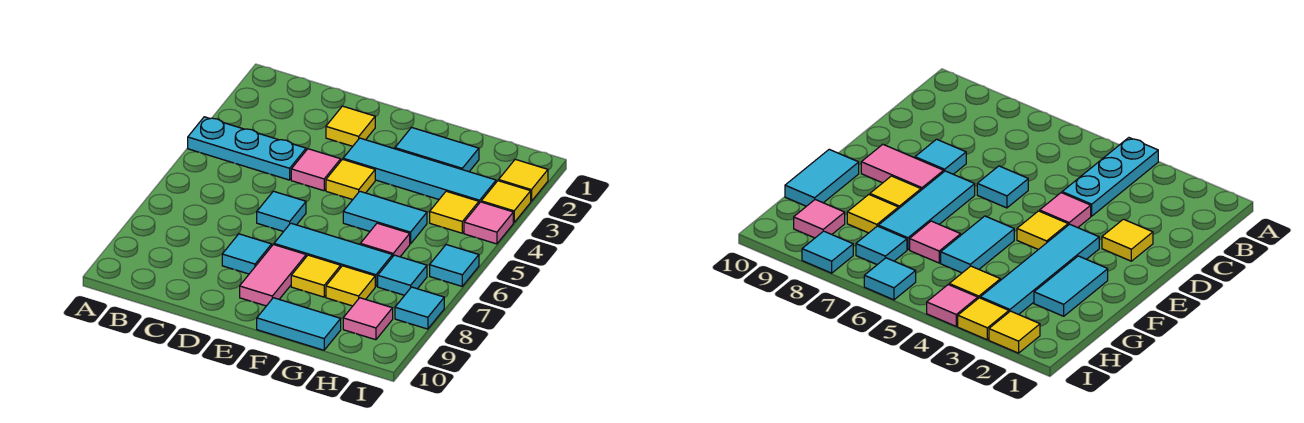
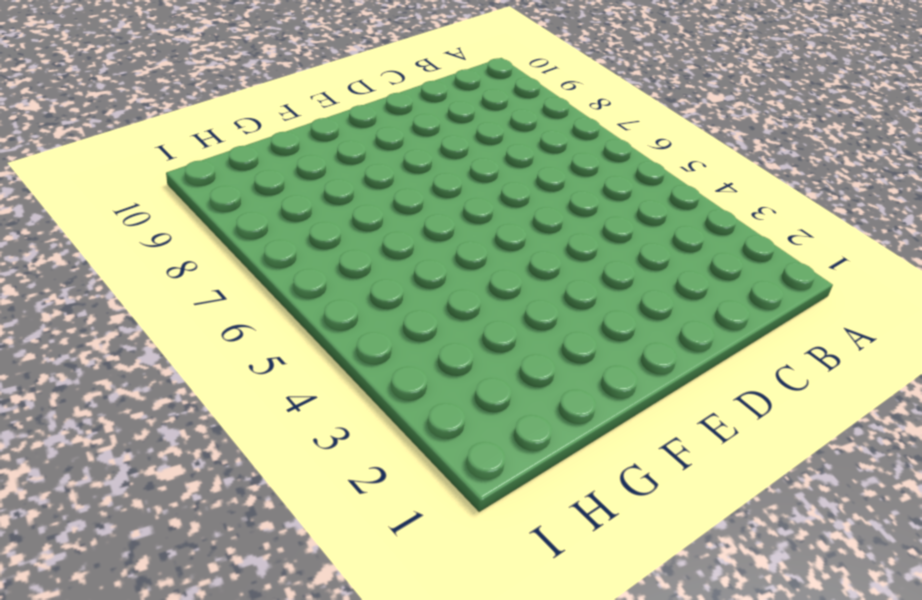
none -> cyan plate A4:C4 level 1
none -> yellow tile D2 level 1
none -> pink tile D4 level 1

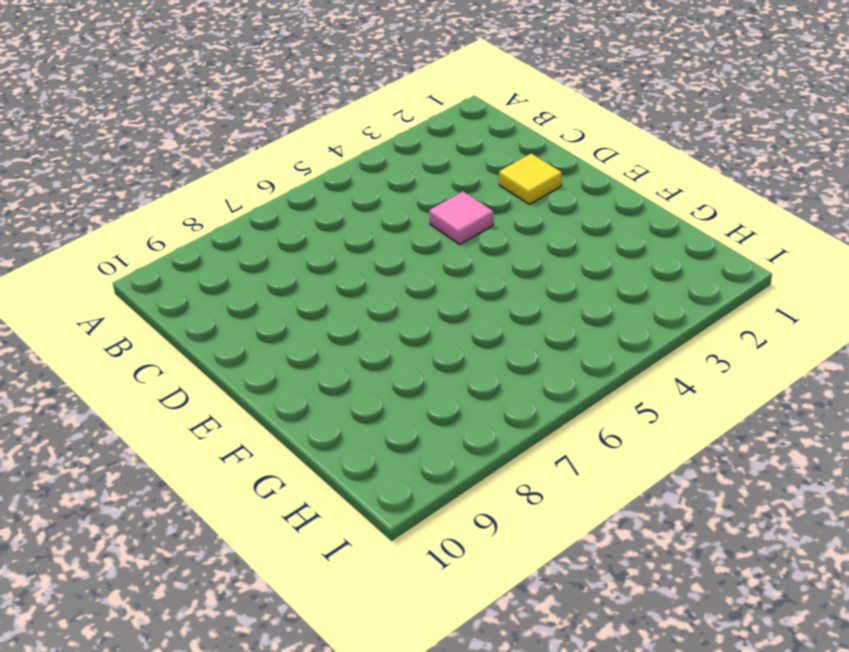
none -> cyan plate A4:C4 level 1
none -> cyan tile D6 level 1
none -> cyan tile D8 level 1

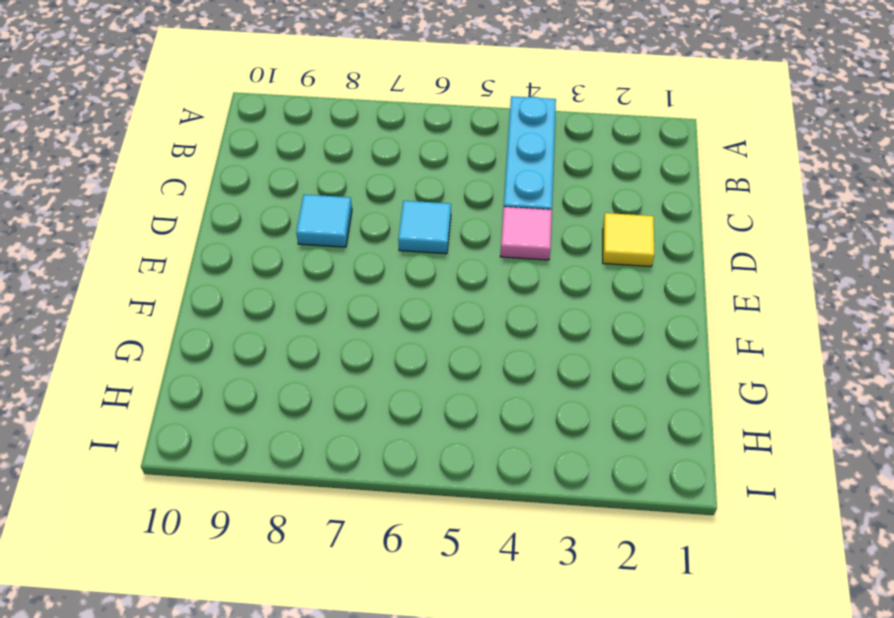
none -> cyan tile E3:H3 level 1
none -> yellow tile E4 level 1
none -> cyan tile E7:G7 level 1

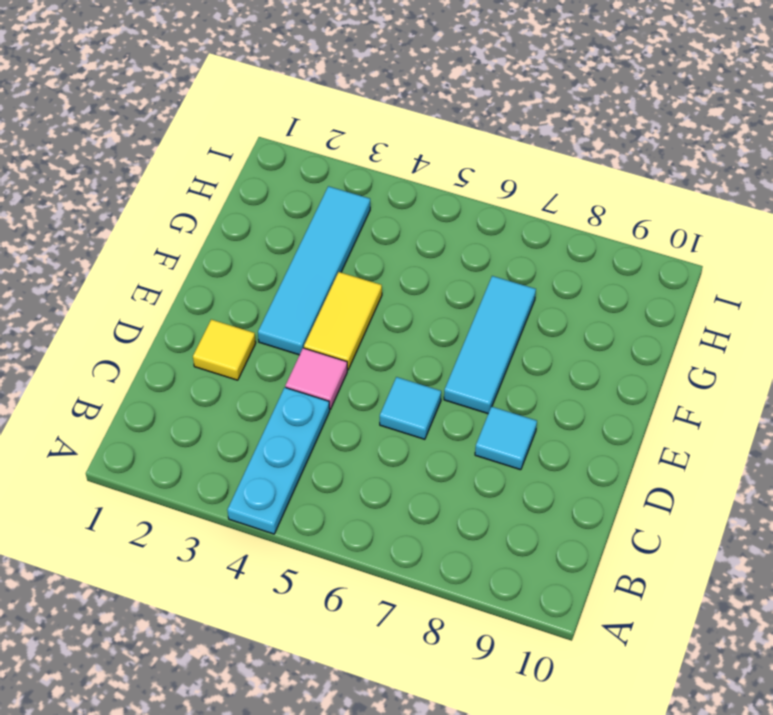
yellow tile E4:F4 level 1 -> yellow tile E4 level 1
none -> pink tile E8:E9 level 1
none -> cyan tile F2:G2 level 1
none -> cyan tile F5:G5 level 1

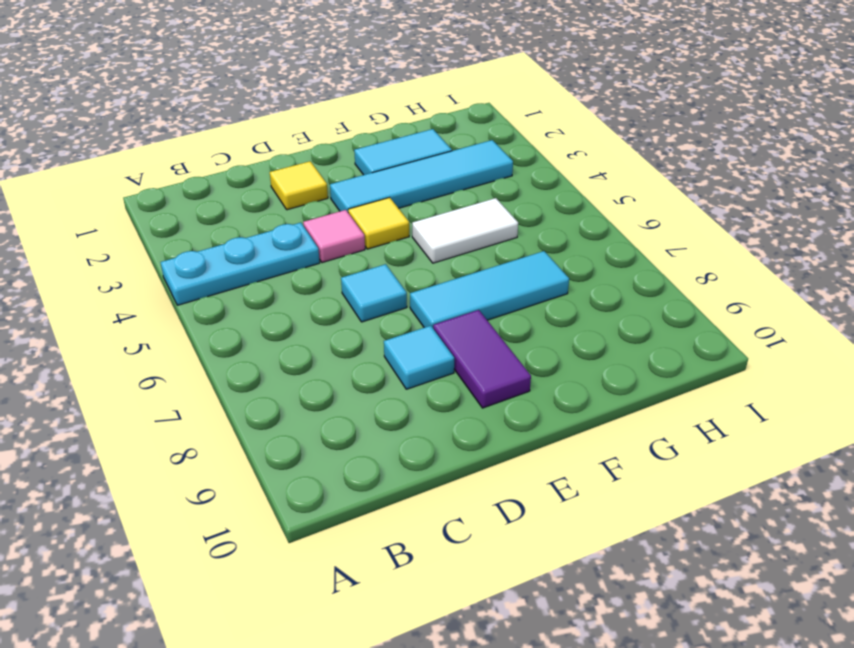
purple tile E8:E9 level 1 -> pink tile E8:E9 level 1
white tile F5:G5 level 1 -> cyan tile F5:G5 level 1
none -> yellow tile F8 level 1
none -> cyan tile F10:G10 level 1
none -> pink tile G6 level 1

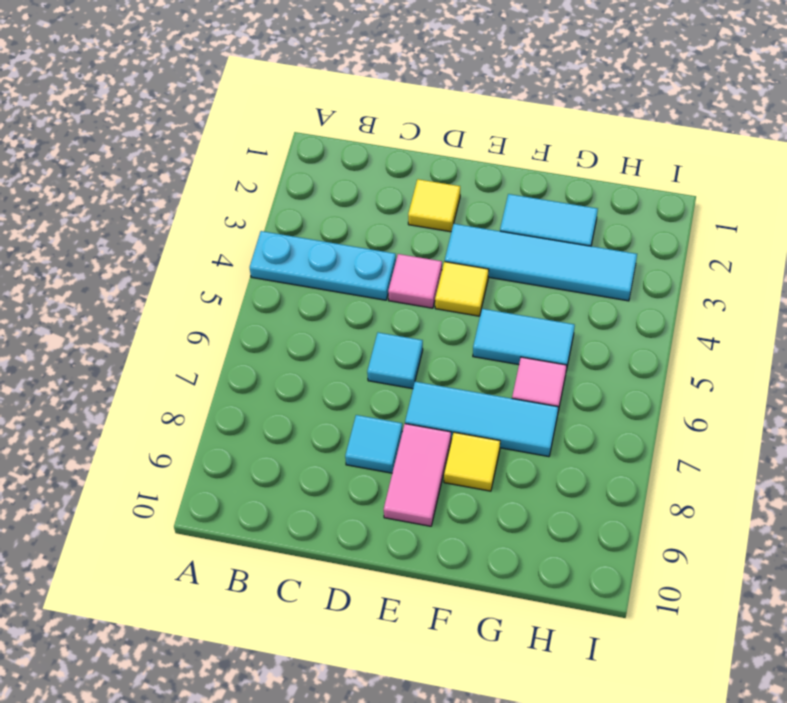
none -> cyan tile F10:G10 level 1
none -> yellow tile G8 level 1
none -> yellow tile H4 level 1

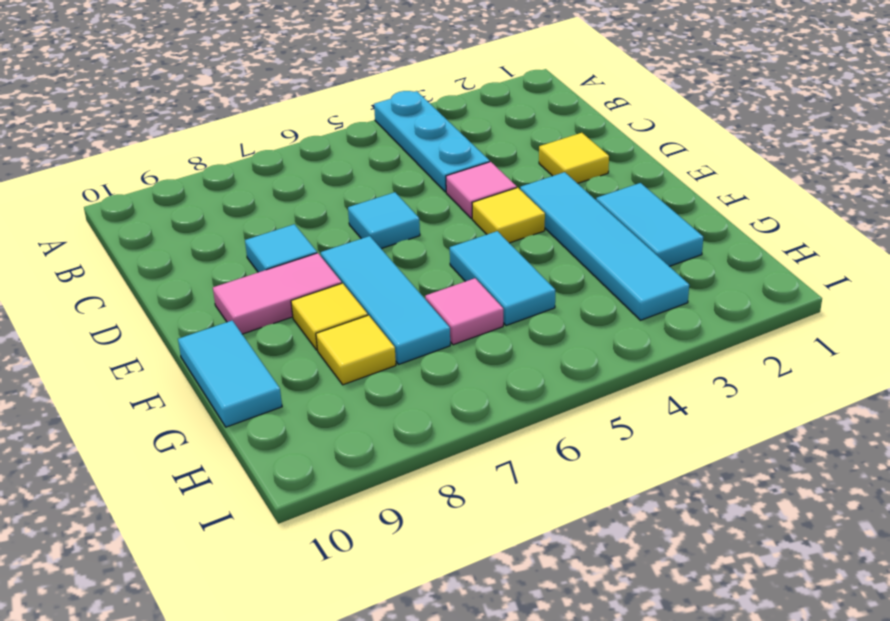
none -> yellow tile H4 level 1
none -> cyan tile H7 level 1
none -> pink tile H9 level 1

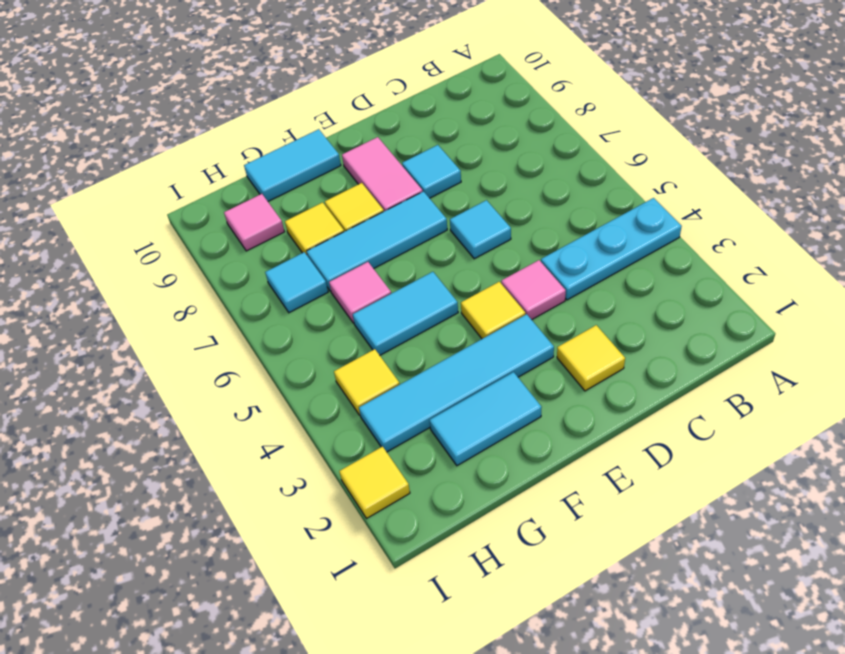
none -> yellow tile I3 level 1
none -> pink tile I4 level 1
none -> cyan tile I6 level 1

